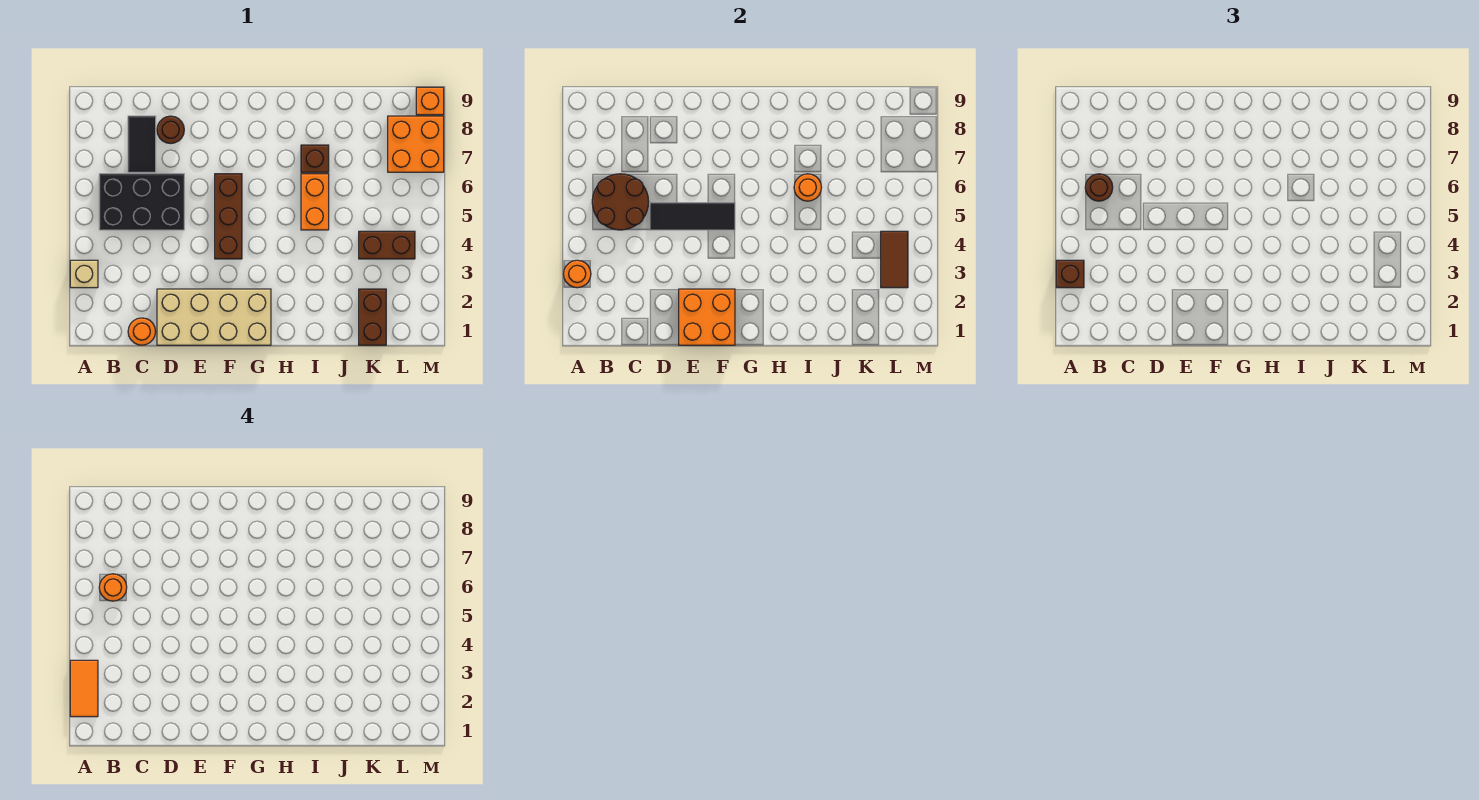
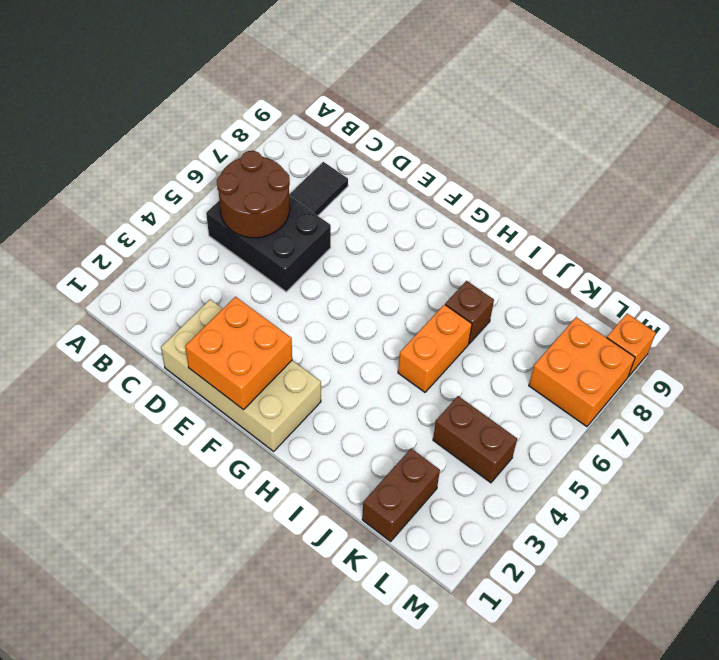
none -> tan brick A3 level 1
none -> orange round brick C1 level 1
none -> brown round brick D8 level 1

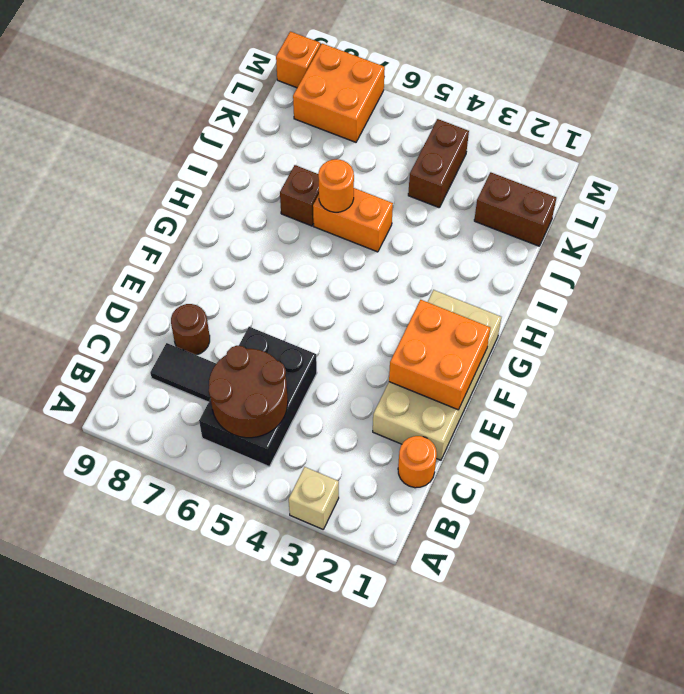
none -> brown brick F4:F6 level 1
none -> orange round brick A3 level 2
none -> black tile D5:F5 level 2

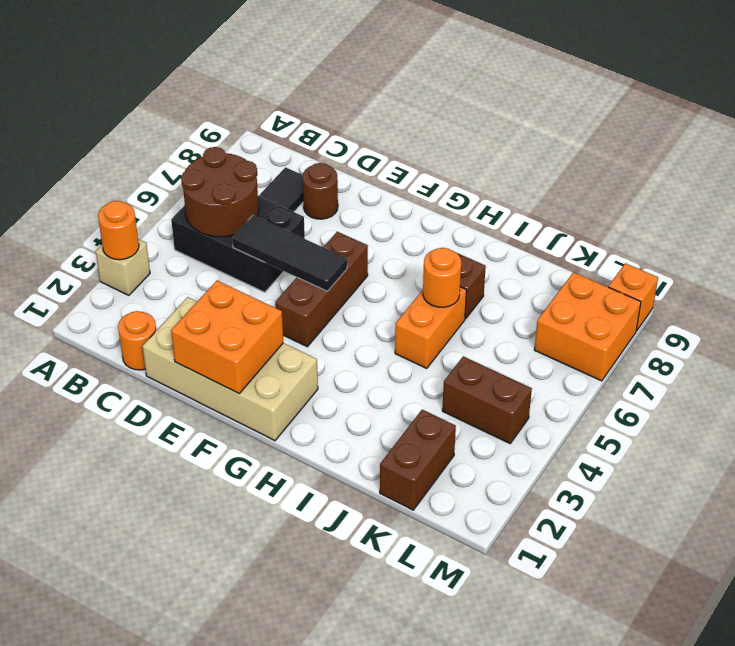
none -> brown tile L3:L4 level 2
none -> brown brick A3 level 3
none -> brown round brick B6 level 3

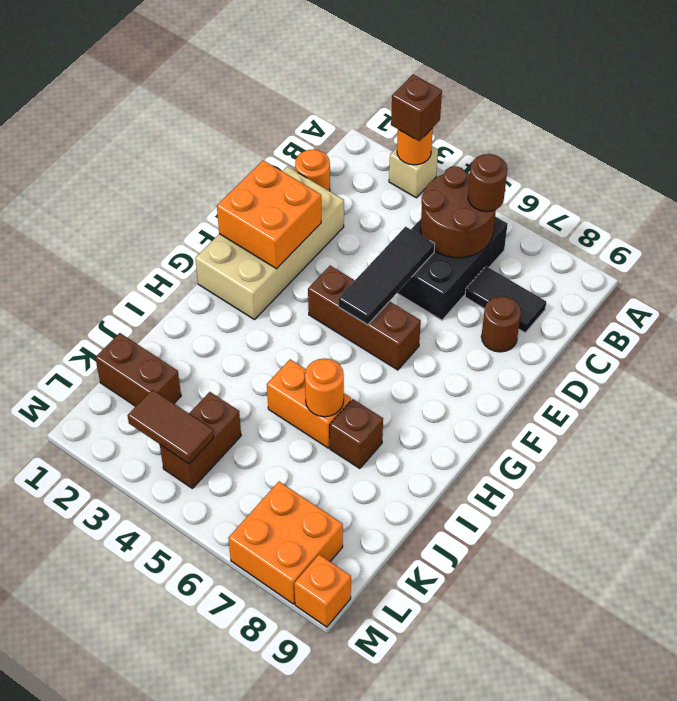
none -> orange tile A2:A3 level 4
none -> orange round brick B6 level 4

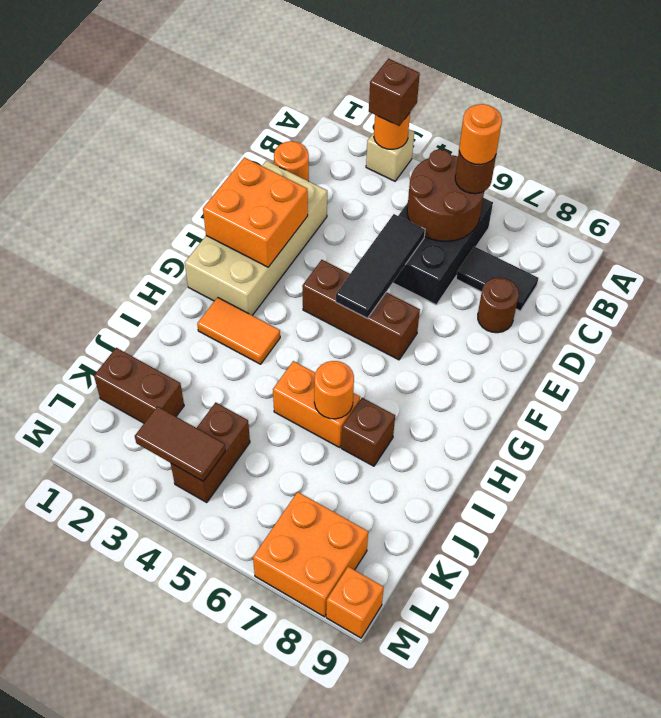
orange tile H2:H3 level 1 -> orange tile A2:A3 level 4

